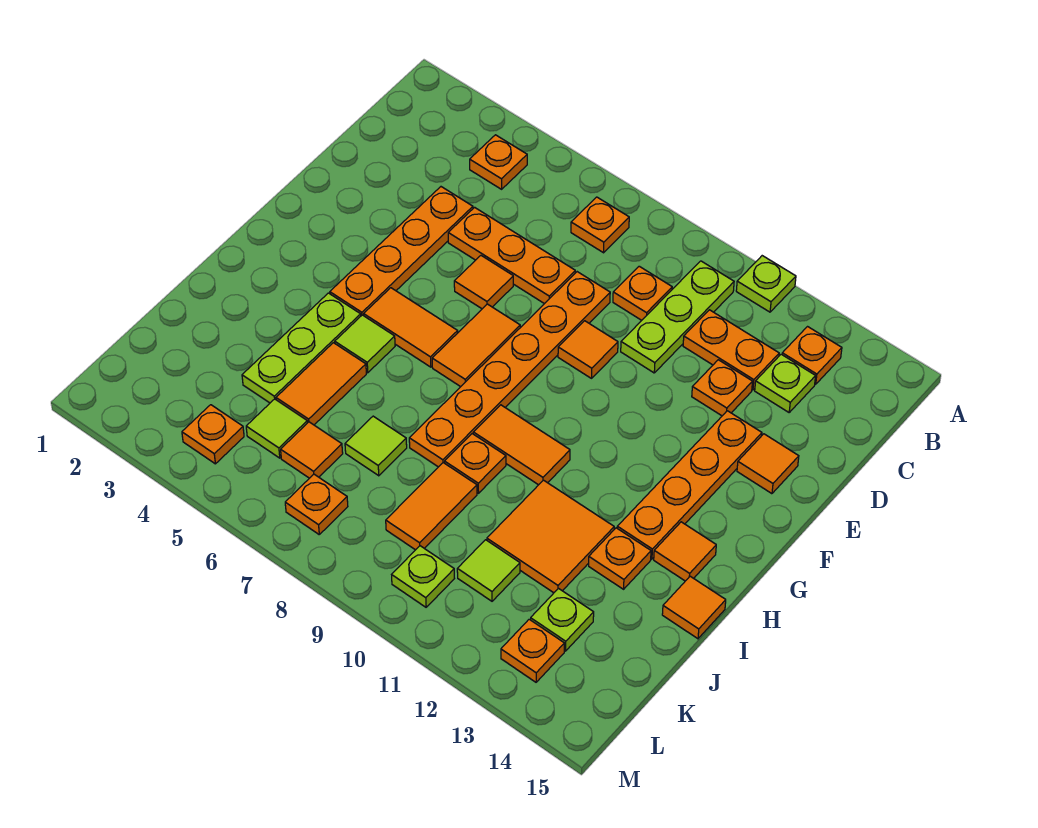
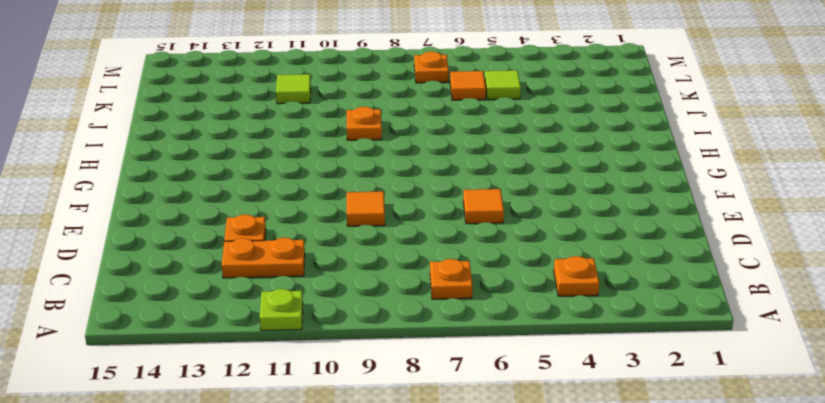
none -> lime plate B10:D10 level 1
none -> orange plate B13 level 1
none -> orange plate C9 level 1
none -> lime plate C13 level 1

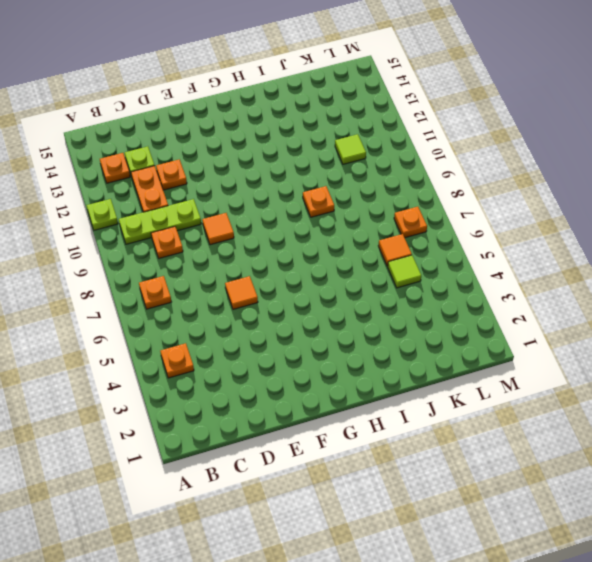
none -> orange plate D4:G4 level 1
none -> orange plate D5:D7 level 1
none -> orange plate D8:I8 level 1
none -> orange plate E13:H13 level 1

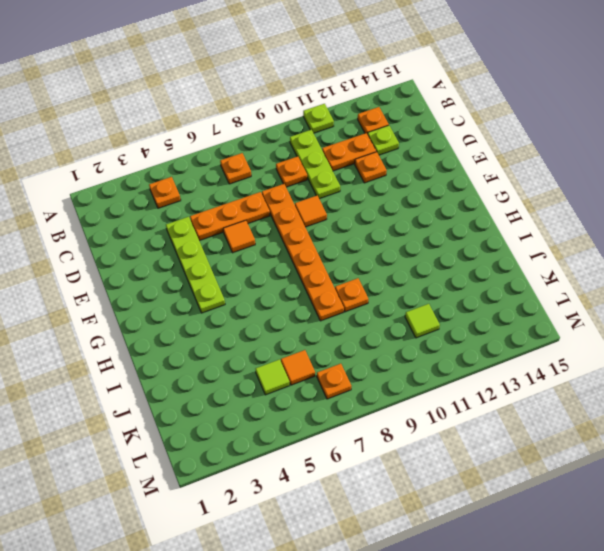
lime plate D4:G4 level 1 -> orange plate D4:G4 level 1
none -> orange plate E13:H13 level 1
none -> orange tile E14 level 1
none -> orange tile F7:G7 level 1
none -> orange tile G5:G6 level 1

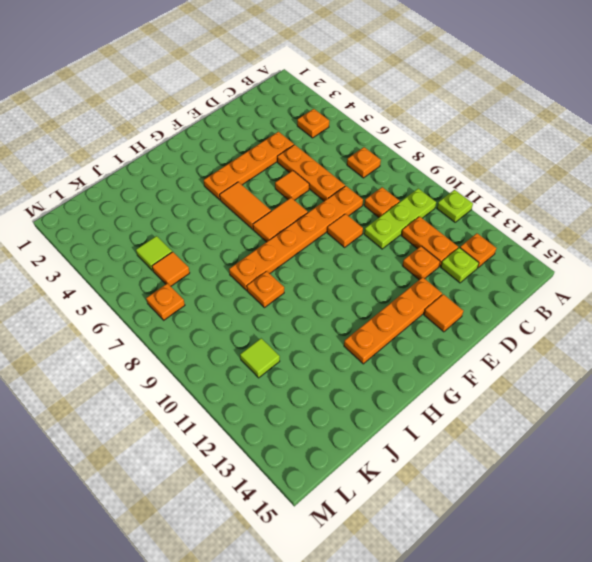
none -> lime plate H4:J4 level 1
none -> lime tile H5 level 1
none -> orange tile H9:H10 level 1
none -> orange tile H14 level 1

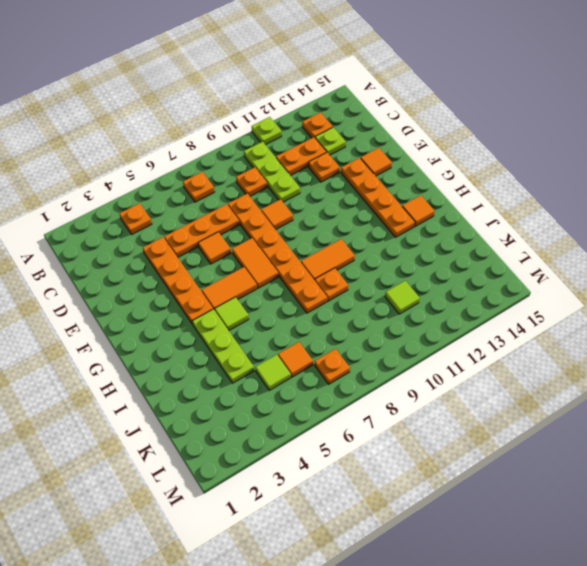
none -> orange tile I5:J5 level 1
none -> orange tile I11:J12 level 1
none -> orange plate I13 level 1
none -> orange tile I15 level 1

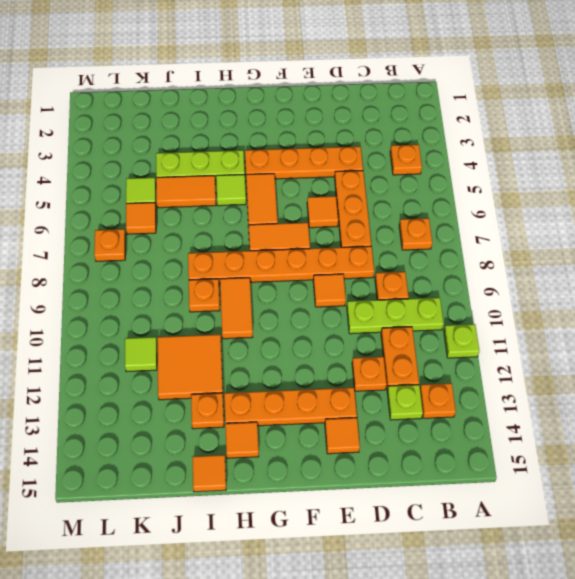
none -> lime tile J7 level 1
none -> orange tile J9:K9 level 1
none -> lime plate K13 level 1
none -> orange plate L4 level 1

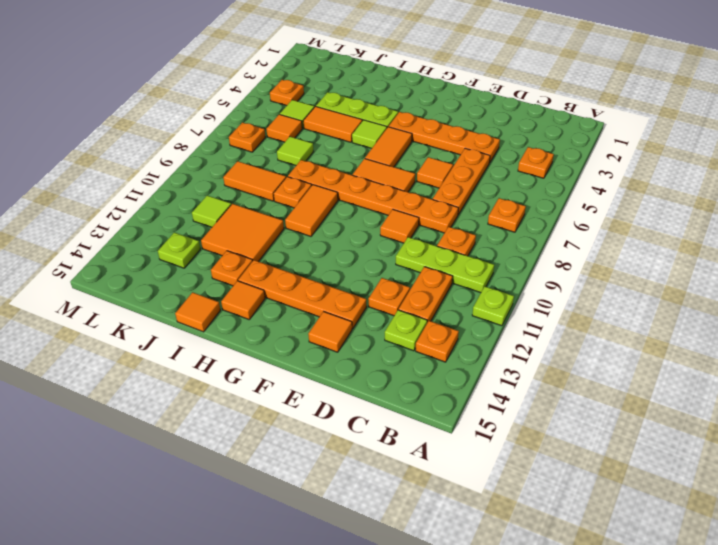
none -> lime plate L10 level 1
none -> orange plate L13 level 1

